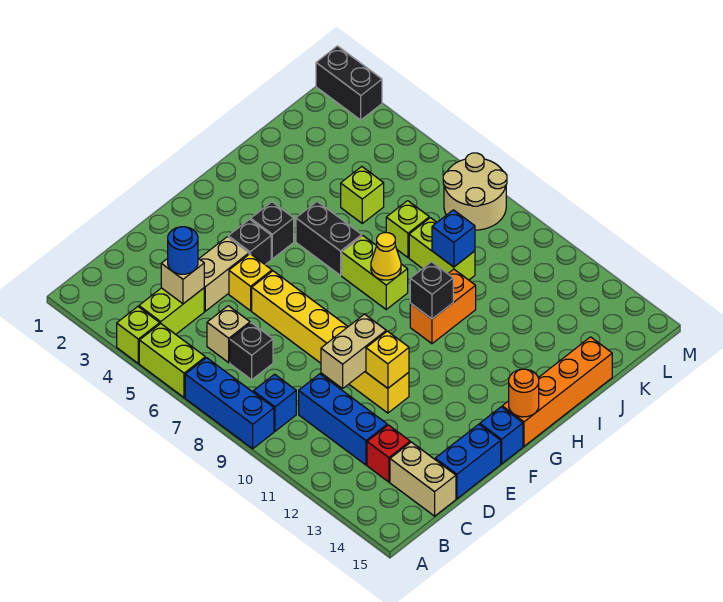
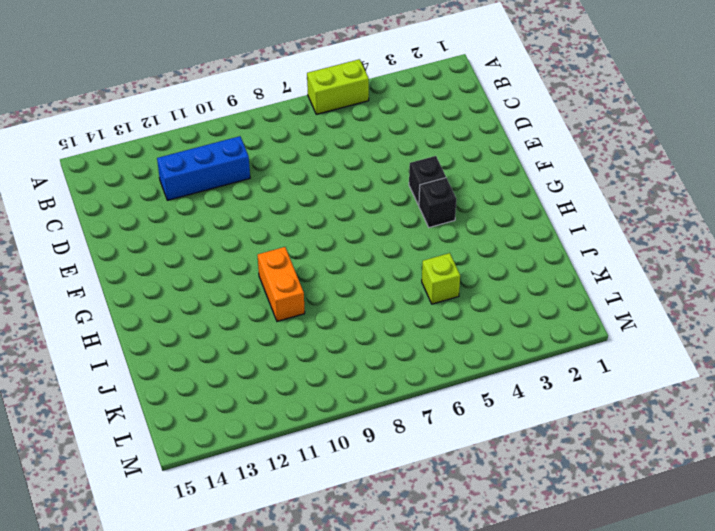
none -> lime brick A4 level 1
none -> blue brick A7:A9 level 1
none -> lime brick B4:C4 level 1
none -> blue brick B9 level 1

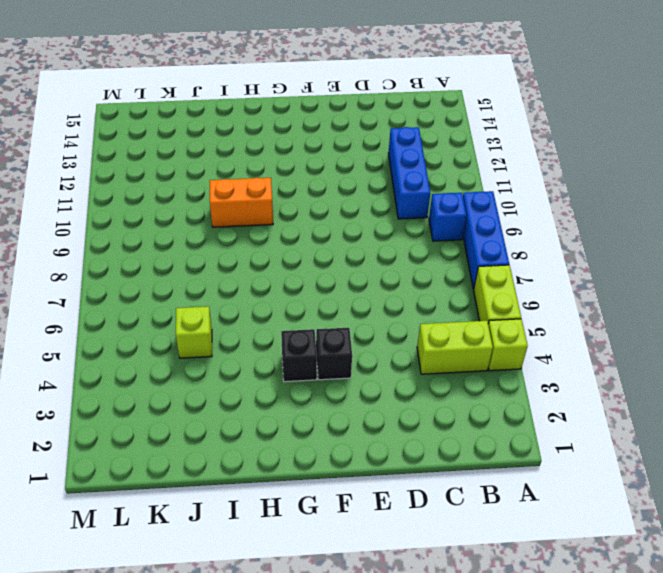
none -> tan brick C6 level 1
none -> black brick C7 level 1
none -> red brick C13 level 1
none -> tan brick C14:C15 level 1

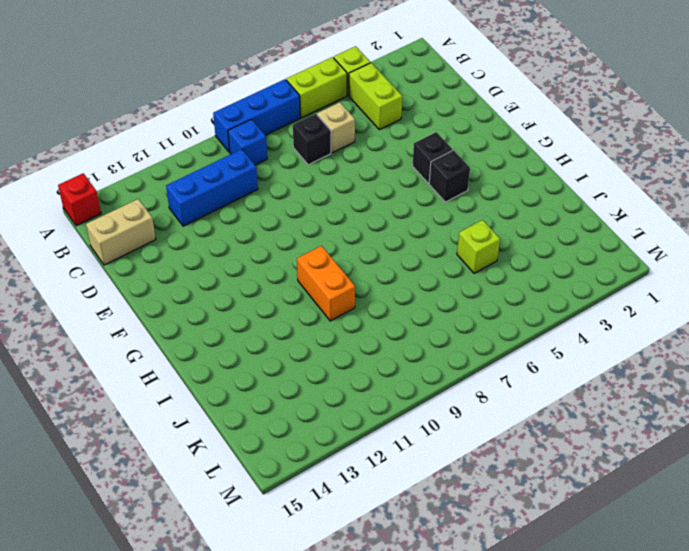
red brick A15 level 1 -> red brick C13 level 1
none -> tan brick D4:E4 level 1
none -> blue brick D15:E15 level 1
none -> yellow brick E5 level 1
none -> yellow brick E6:E11 level 1

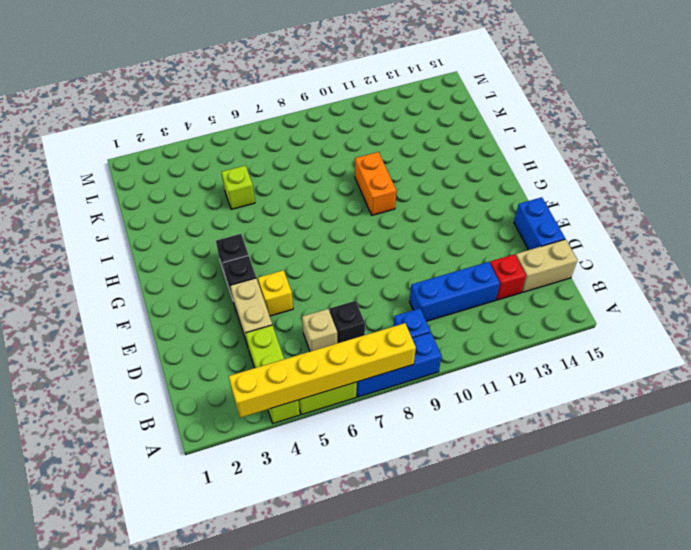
yellow brick A3:A8 level 2 -> yellow brick E6:E11 level 1
none -> blue brick F15 level 1
none -> orange brick G15:J15 level 1
none -> black brick H5:H6 level 1
none -> lime brick H7:H8 level 1

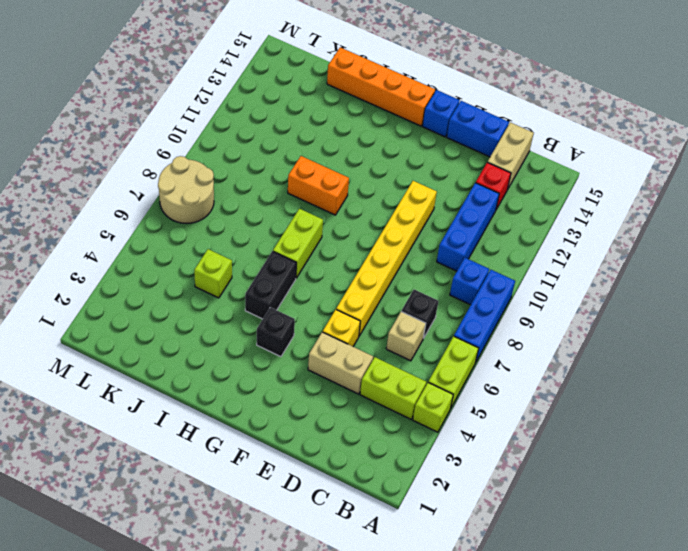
none -> black brick F4 level 1
none -> lime brick J7 level 1
none -> lime brick J8:J9 level 1
none -> black brick M1:M2 level 1

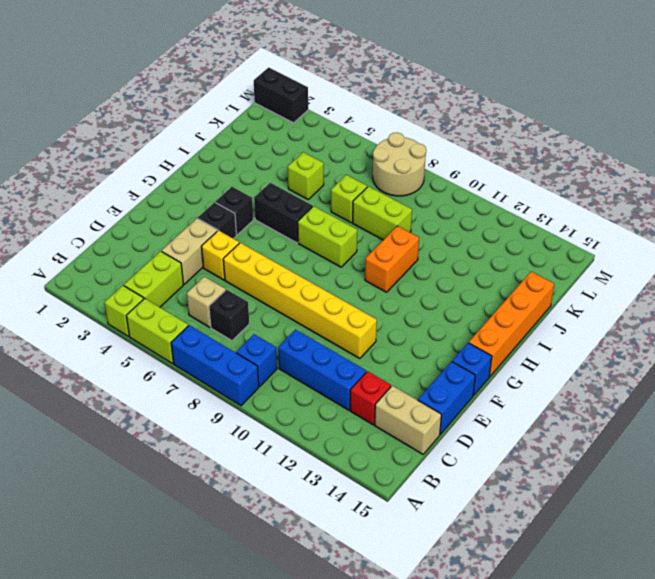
none -> tan brick C4 level 2
none -> tan brick D10:E10 level 2
none -> yellow brick E11 level 2
none -> orange round brick G15 level 2

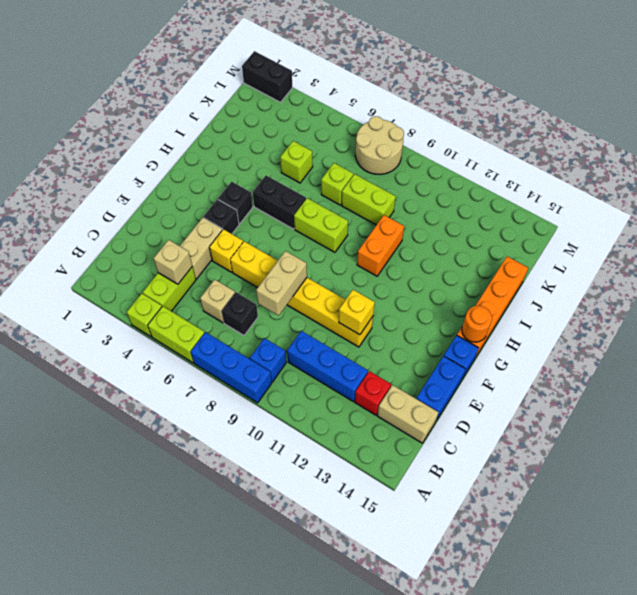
tan brick D8:E8 level 2 -> tan brick D10:E10 level 2
none -> yellow cone H8 level 2
none -> black brick H10 level 2
none -> blue brick J9 level 2
none -> blue round brick C4 level 3

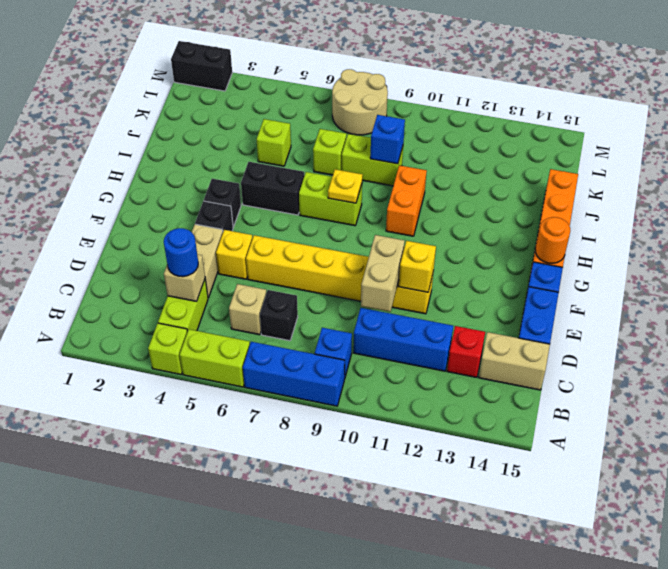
yellow plate H8 level 2 -> yellow cone H8 level 2
none -> black brick H10 level 2

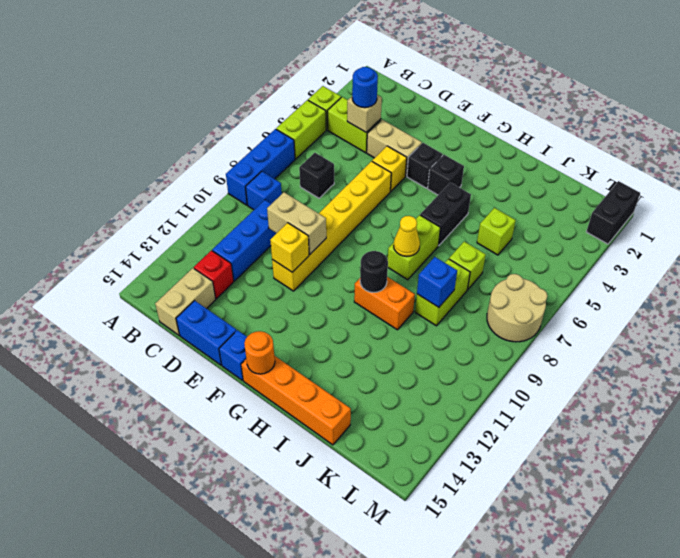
black round brick H10 level 2 -> black brick H10 level 2
none -> tan brick C6 level 1

